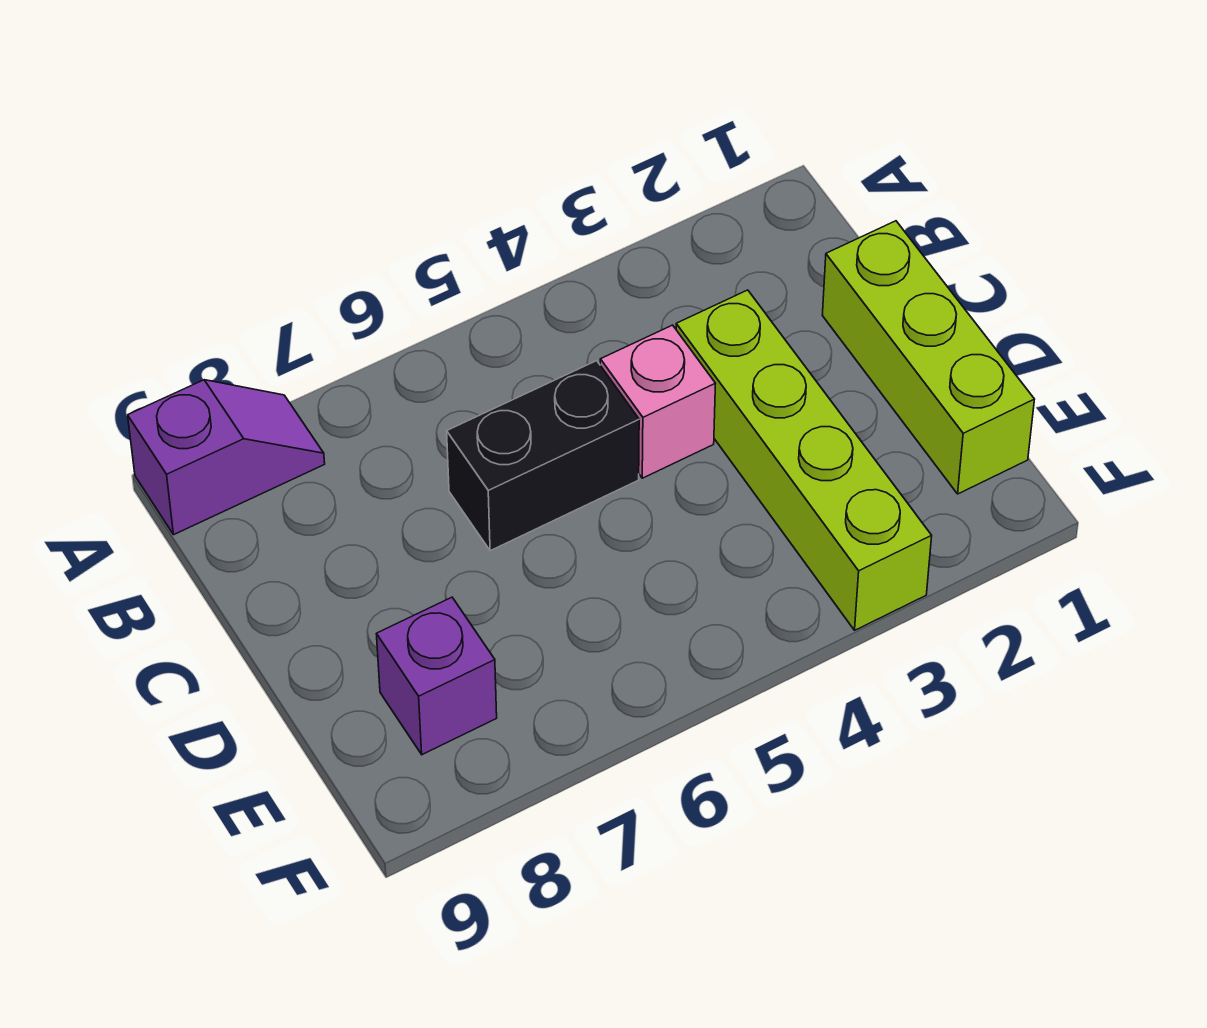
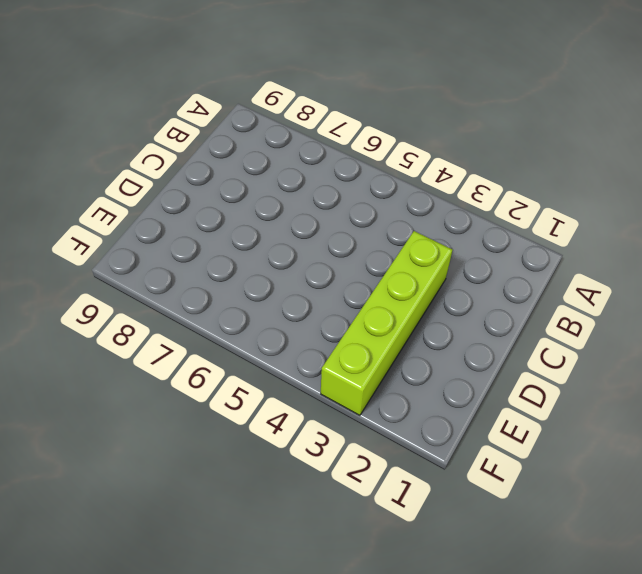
none -> purple slope A8:A9 level 1 top 9
none -> lime brick C1:E1 level 1

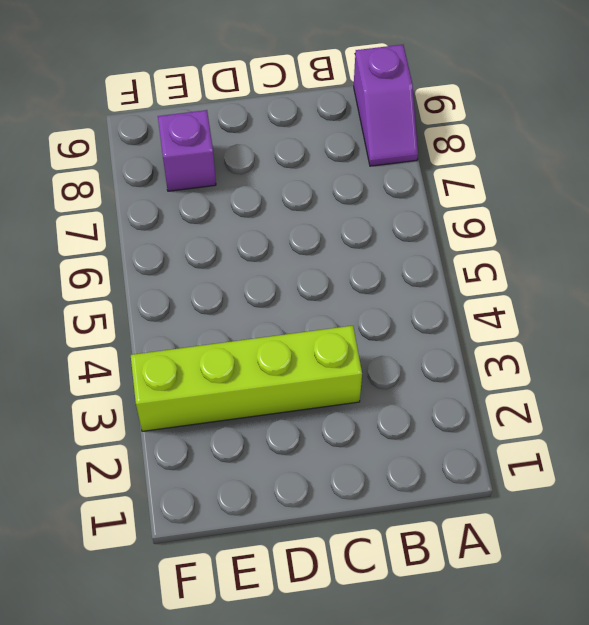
none -> lime brick C1:E1 level 1
none -> pink brick C4 level 1

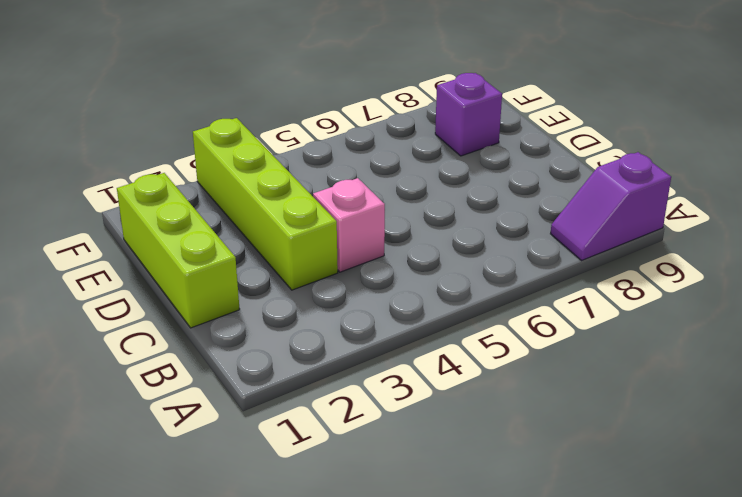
none -> black brick C5:C6 level 1

